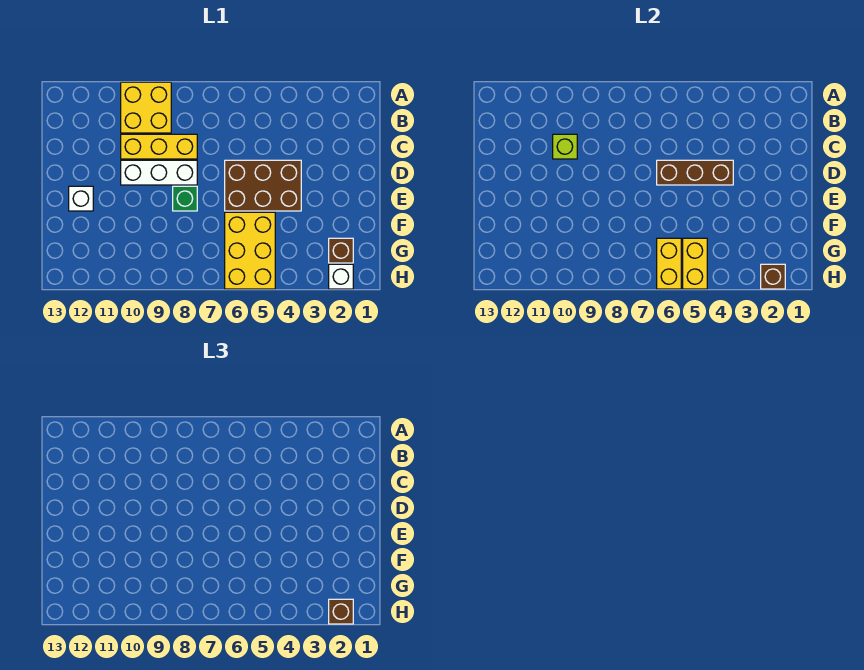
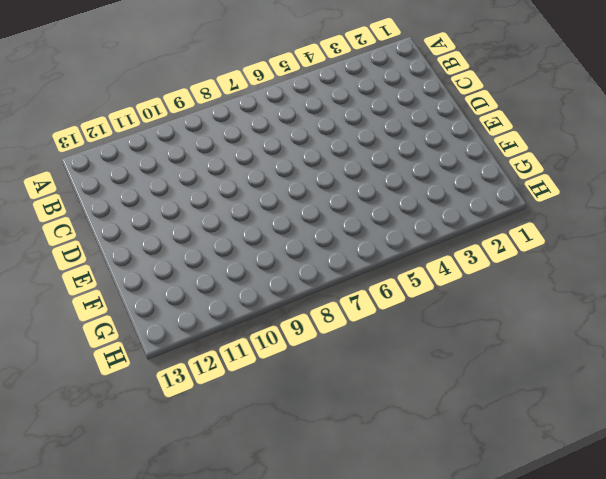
none -> yellow brick A9:B10 level 1
none -> yellow brick C8:C10 level 1
none -> brown brick D4:E6 level 1

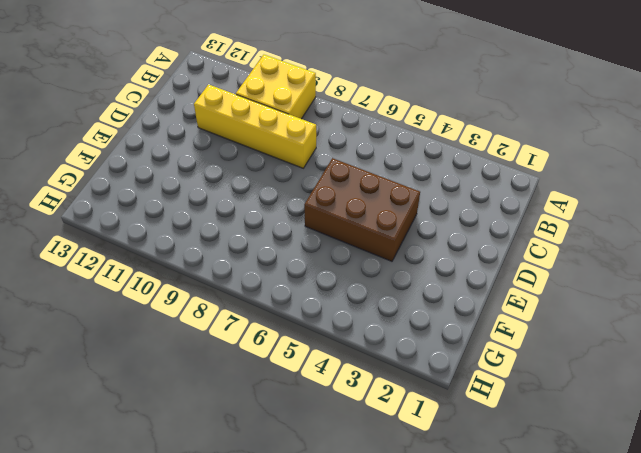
yellow brick C8:C11 level 1 -> yellow brick C8:C10 level 1
none -> white brick D8:D10 level 1
none -> green brick E8 level 1
none -> white brick E12 level 1

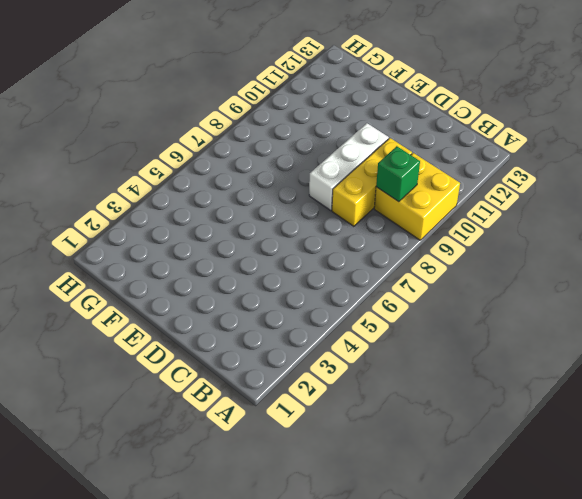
green brick B9 level 2 -> green brick E8 level 1
none -> brown brick D4:E6 level 1
none -> white brick E12 level 1
none -> yellow brick F5:H6 level 1

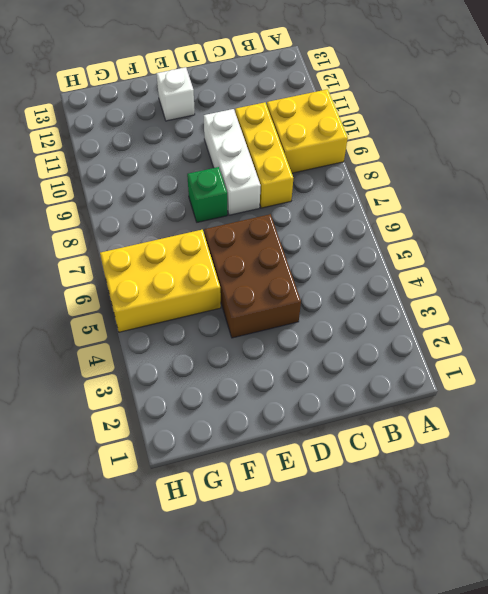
none -> brown brick G2 level 1
none -> white brick H2 level 1
none -> lime brick C10 level 2

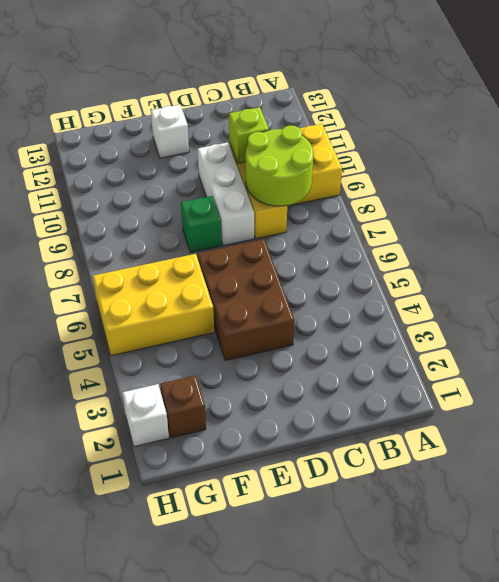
lime round brick B8:C9 level 2 -> none
none -> brown brick D4:D6 level 2
none -> yellow brick G5:H5 level 2
none -> yellow brick G6:H6 level 2

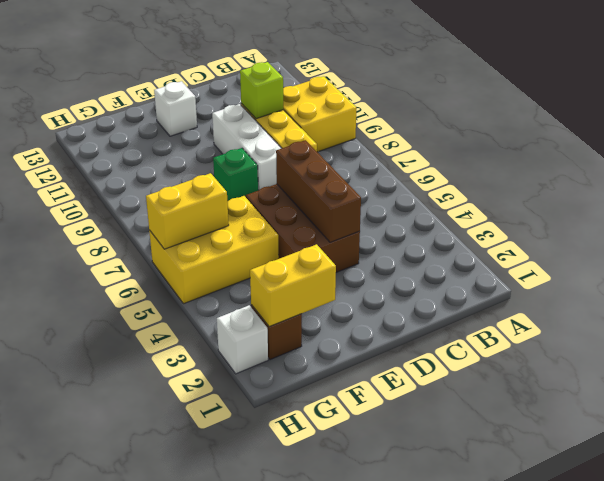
yellow brick F2:G2 level 2 -> yellow brick G5:H5 level 2
none -> brown brick H2 level 2
none -> brown brick H2 level 3

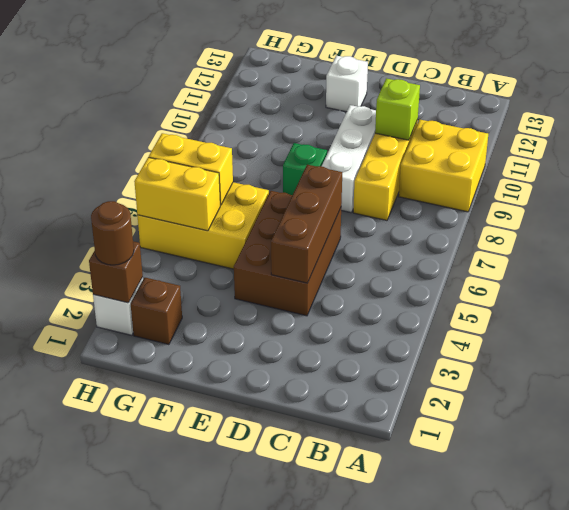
brown round brick H2 level 3 -> brown brick H2 level 3

